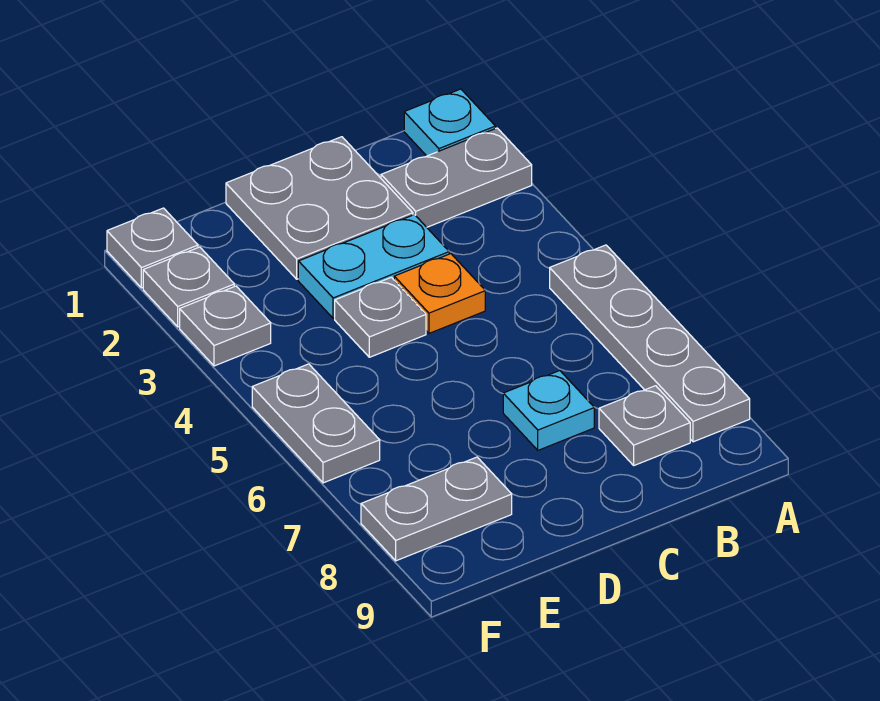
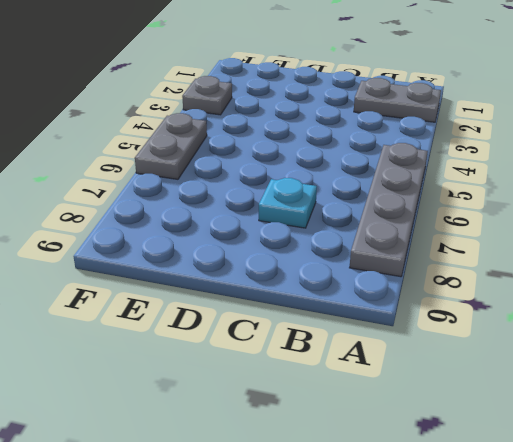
none -> cyan plate A1 level 1
none -> grey plate B8 level 1
none -> grey plate C1:D2 level 1

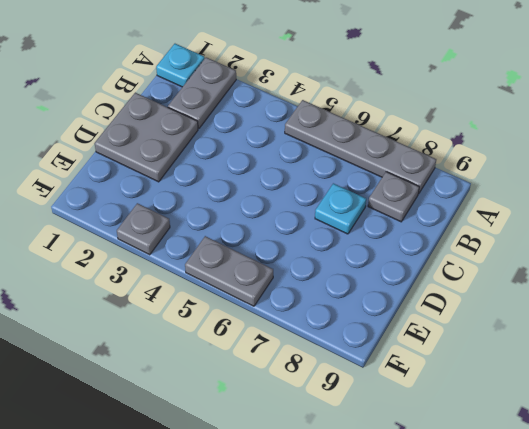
none -> cyan plate C3:D3 level 1
none -> orange plate C4 level 1
none -> grey plate D4 level 1

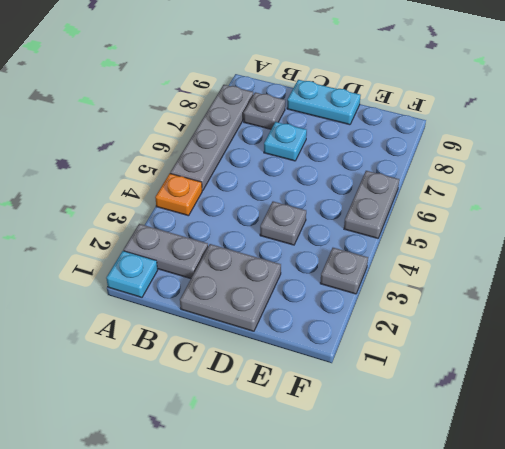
orange plate A4 level 1 -> orange plate C4 level 1
cyan plate C9:D9 level 1 -> cyan plate C3:D3 level 1
none -> grey plate E8:F8 level 1
none -> grey plate F1 level 1
none -> grey plate F2 level 1

